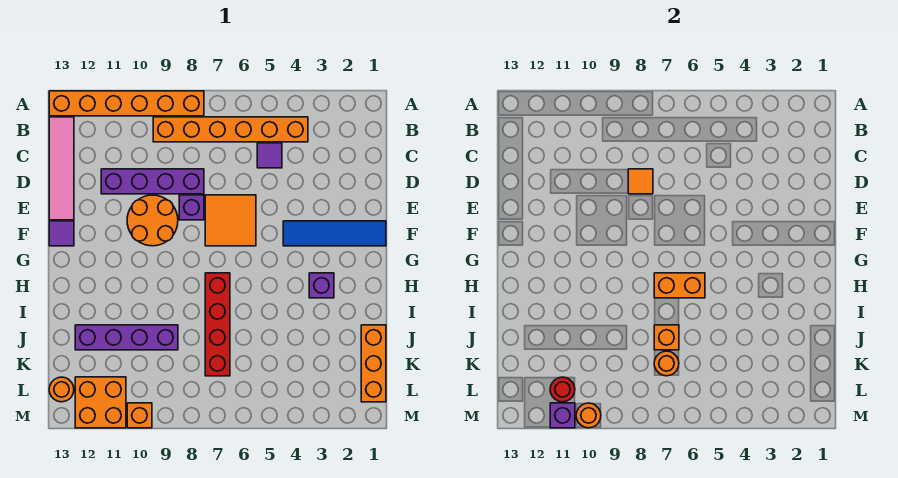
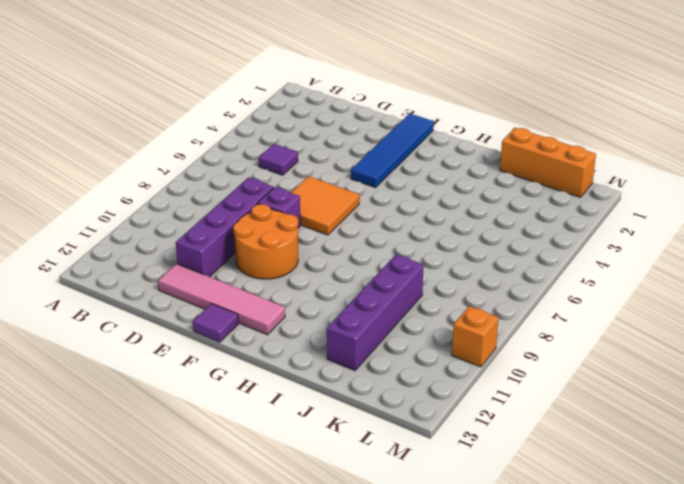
pink tile D12:G12 level 1 -> pink tile B13:E13 level 1
none -> orange brick A8:A13 level 1
none -> orange brick B4:B9 level 1
none -> purple brick H3 level 1

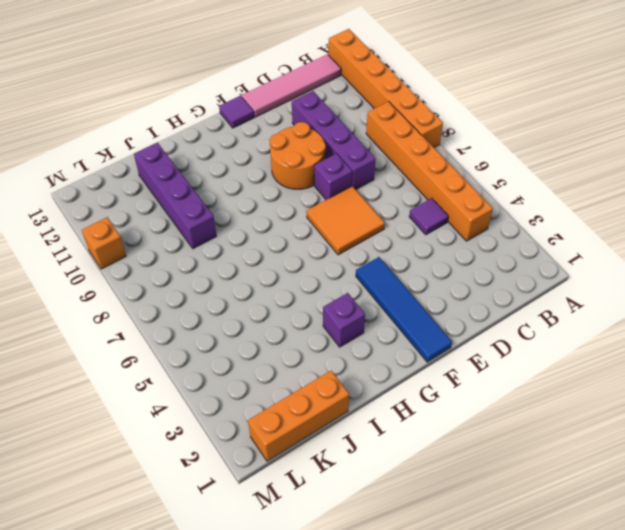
none -> red brick H7:K7 level 1
none -> orange brick L11:M12 level 1
none -> orange round brick L13 level 1

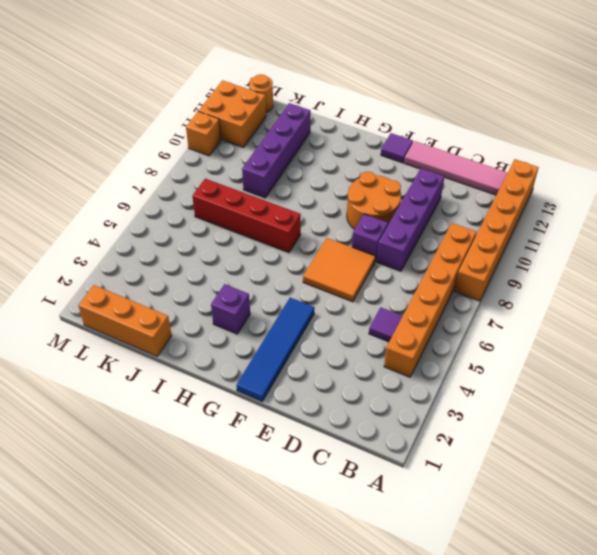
none -> orange tile D8 level 2
none -> orange brick H6:H7 level 2
none -> orange brick J7 level 2

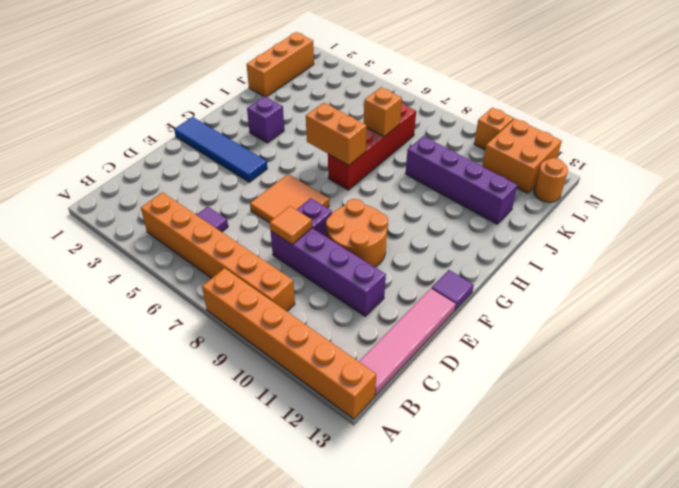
none -> orange round brick K7 level 2
none -> red round brick L11 level 2
none -> orange round brick M10 level 2

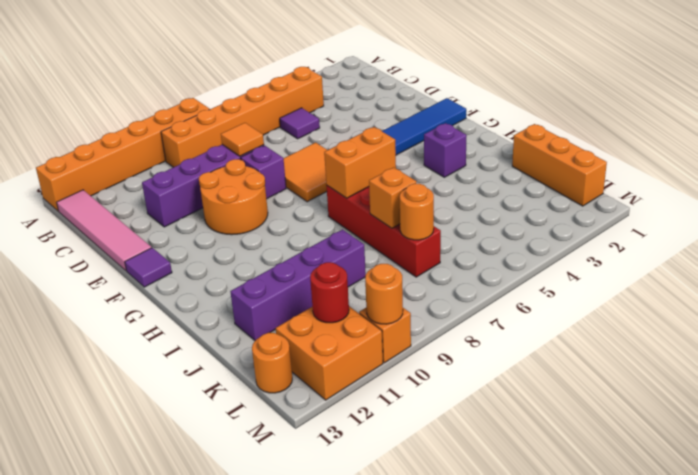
none -> purple brick M11 level 2

